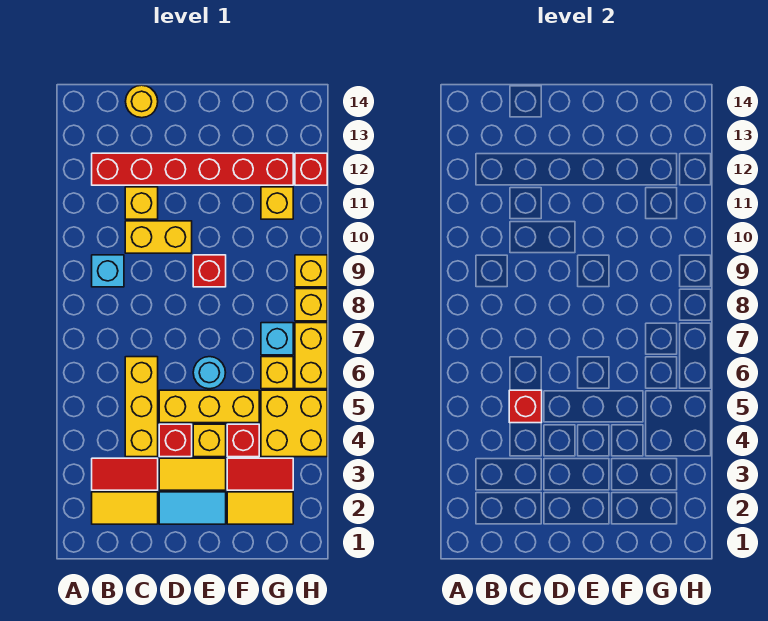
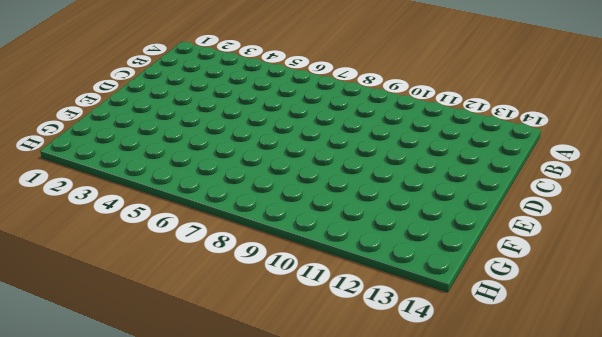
none -> yellow tile B2:C2 level 1
none -> red tile B3:C3 level 1
none -> cyan brick B9 level 1

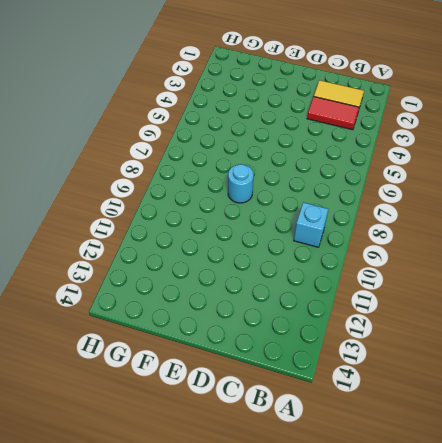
cyan round brick E8 level 1 -> cyan round brick E6 level 1
none -> red brick B12:G12 level 1
none -> yellow brick C4:C6 level 1
none -> yellow brick C10:D10 level 1

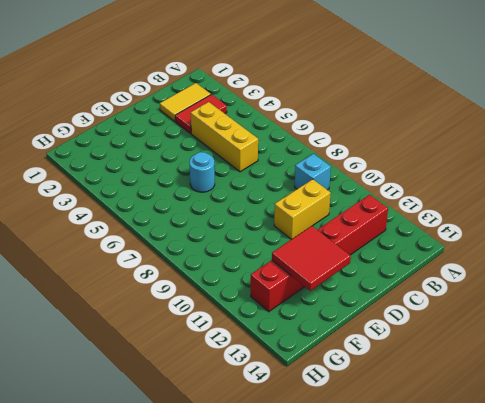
red tile E12:F13 level 2 -> none
none -> yellow brick C11 level 1
none -> yellow round brick C14 level 1
none -> cyan tile D2:E2 level 1

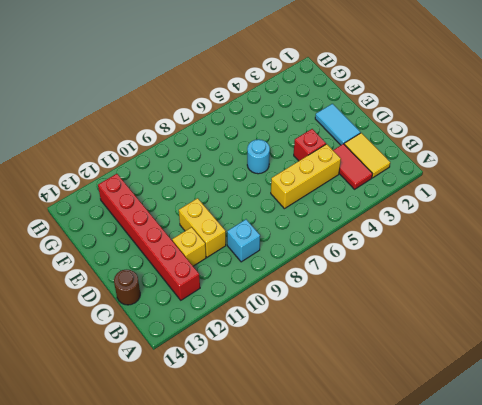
brown round brick C14 level 1 -> yellow round brick C14 level 1
none -> yellow tile D3:E3 level 1
none -> yellow brick D5:F5 level 1
none -> yellow brick E4 level 1

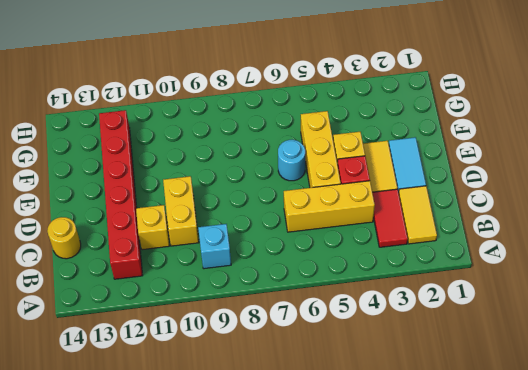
none -> red brick E9 level 1
none -> yellow tile F2:G2 level 1
none -> red tile F3:G3 level 1

